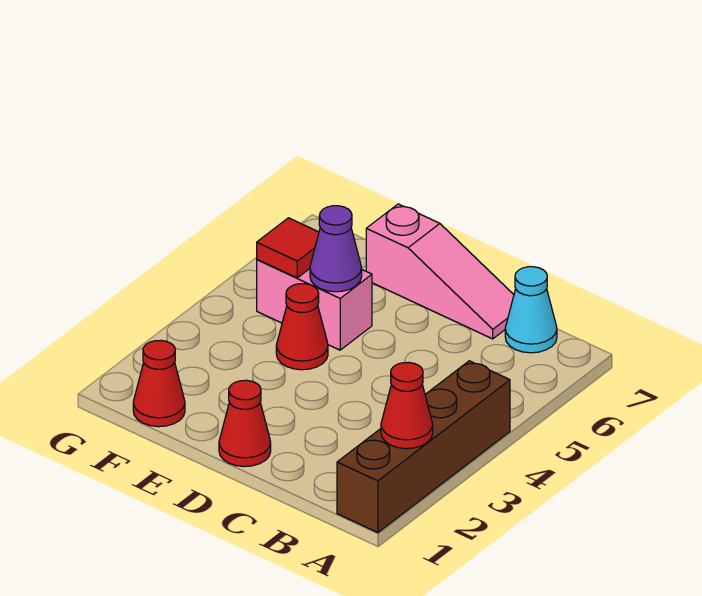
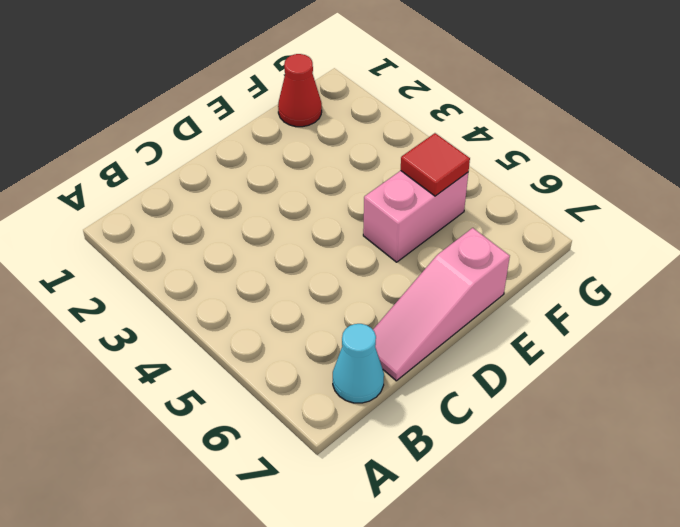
none -> brown brick A1:A4 level 1
none -> red cone D1 level 1

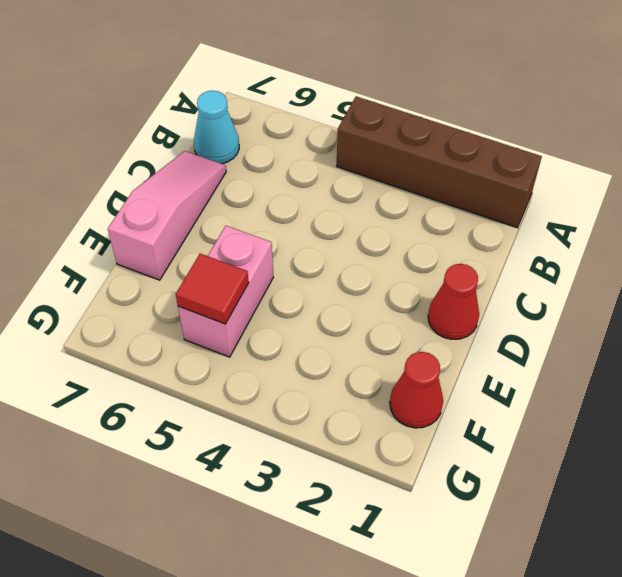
none -> red cone E4 level 1
none -> red cone A2 level 2

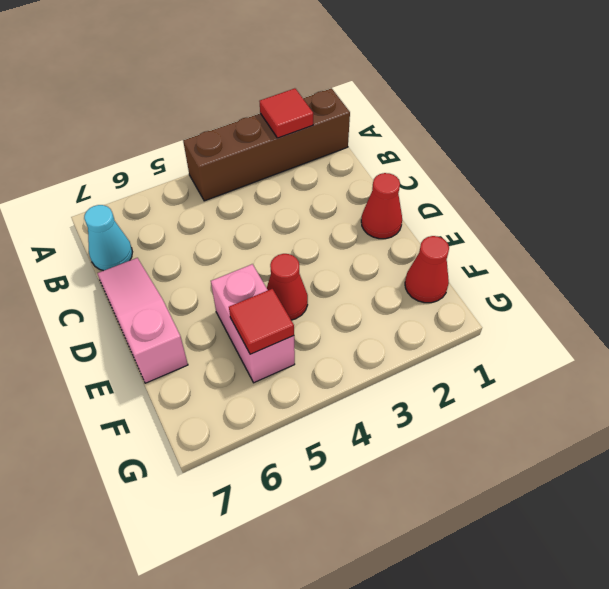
red tile A2 level 2 -> red cone A2 level 2
none -> purple cone E5 level 2

